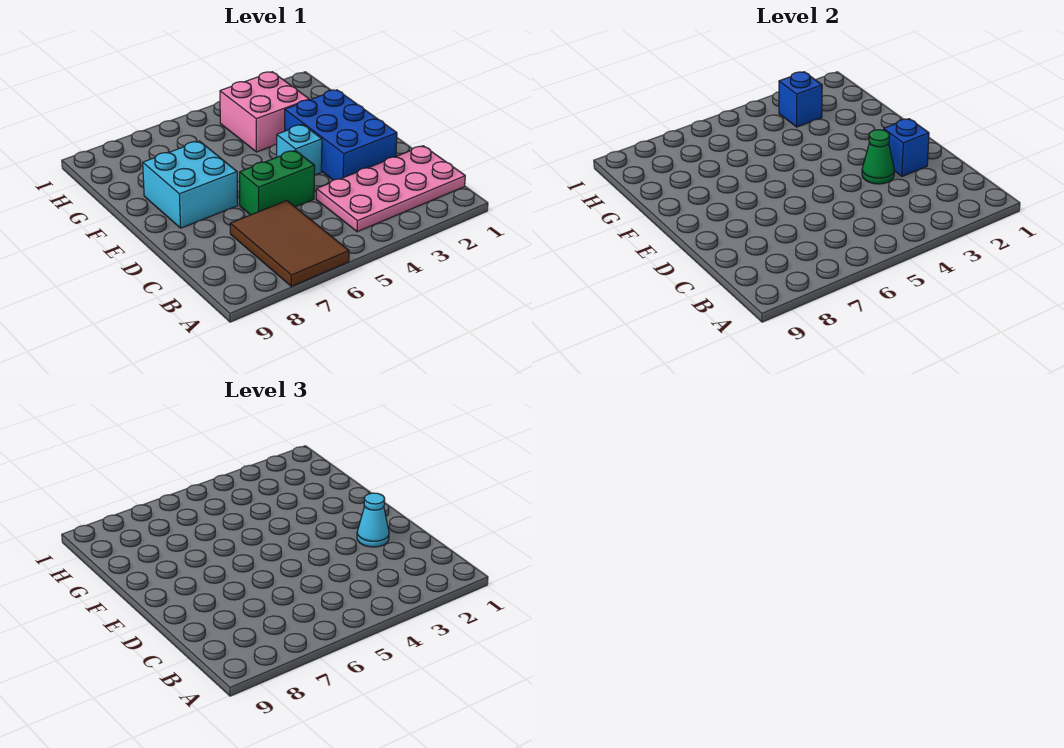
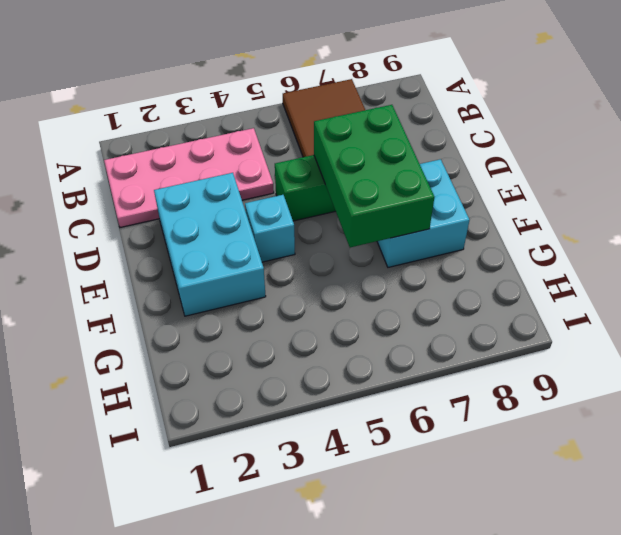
cyan brick D2:F3 level 1 -> blue brick D2:F3 level 1
green brick D6:F7 level 2 -> none
none -> pink brick G3:H4 level 1
none -> blue brick D2 level 2

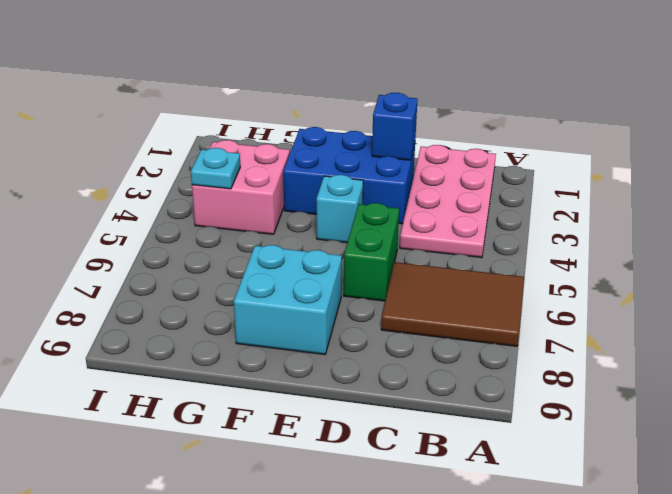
cyan plate H4 level 2 -> none
none -> green cone D3 level 2
none -> blue brick H3 level 2

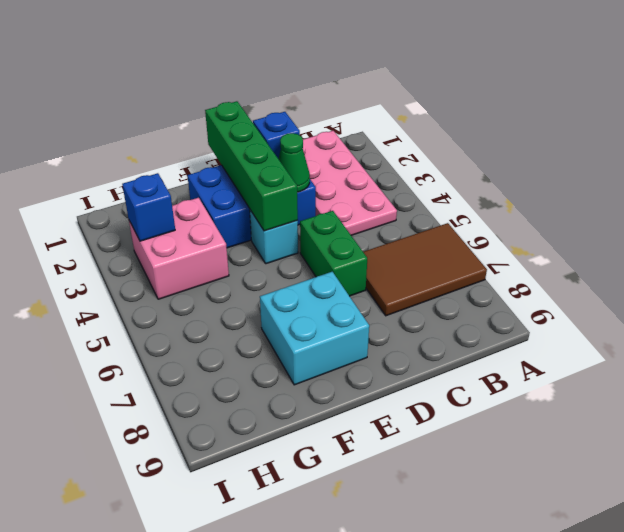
green brick E1:E4 level 2 -> none
none -> cyan cone D2 level 3

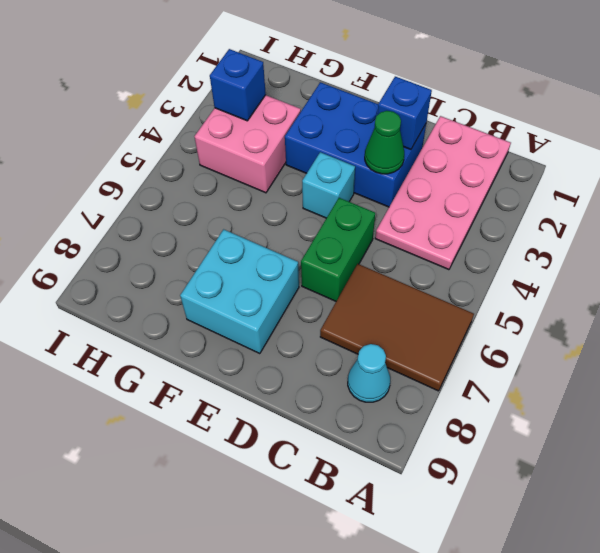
cyan cone B8 level 1 -> cyan cone D2 level 3

